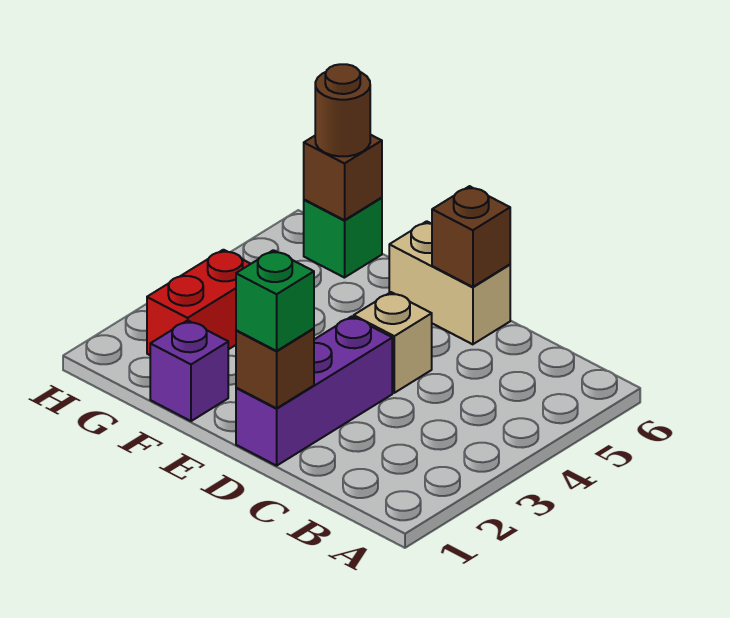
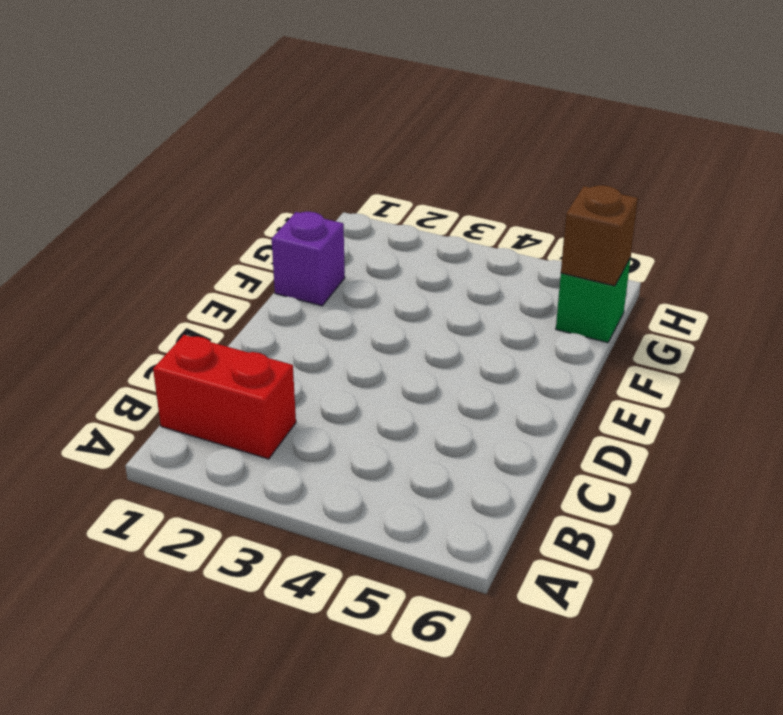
red brick B1:B2 level 1 -> red brick G2:G3 level 1
none -> purple brick D1:D3 level 1
none -> tan brick D4 level 1

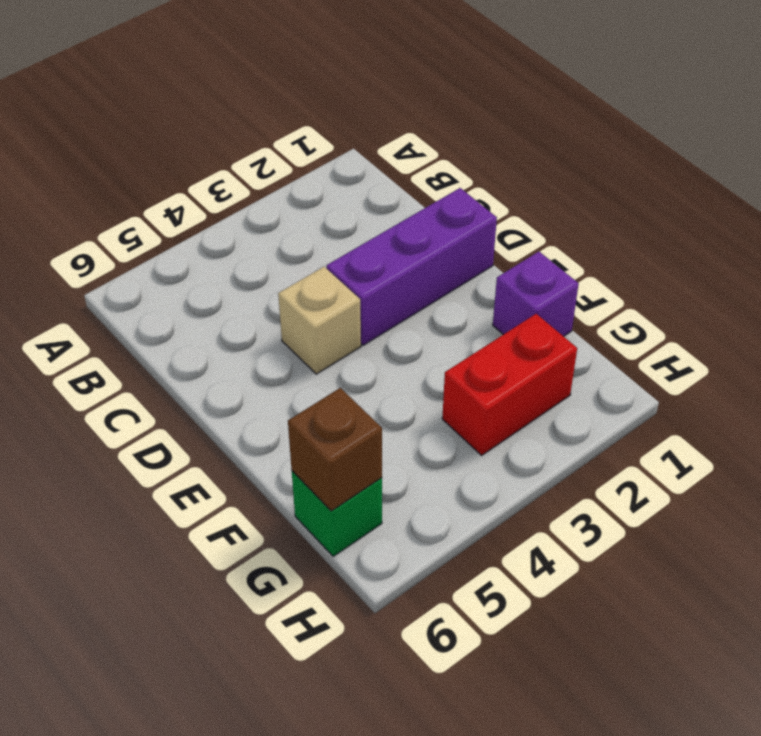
none -> tan brick D6:E6 level 1
none -> brown brick D1 level 2

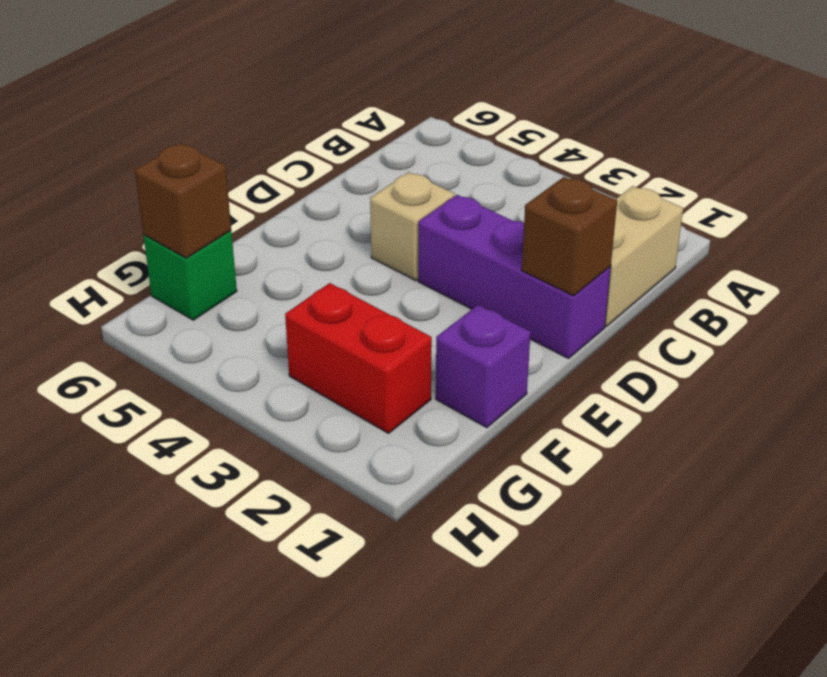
tan brick B1:C1 level 1 -> tan brick D6:E6 level 1
none -> brown brick D6 level 2
none -> green brick D1 level 3

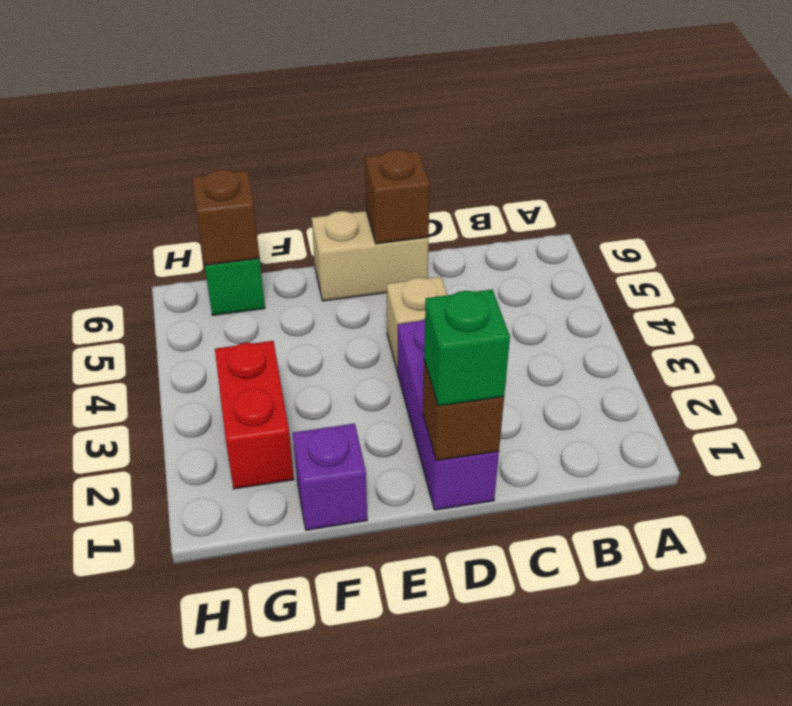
none -> brown round brick G6 level 3

